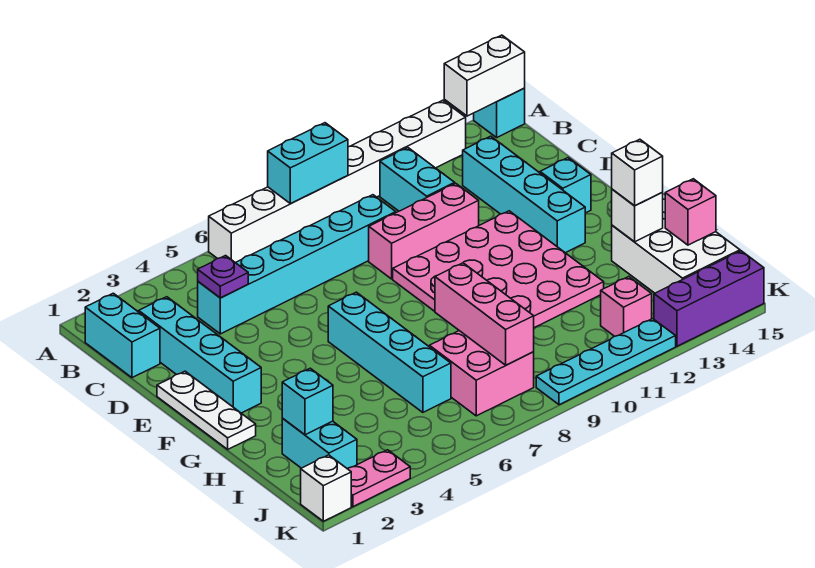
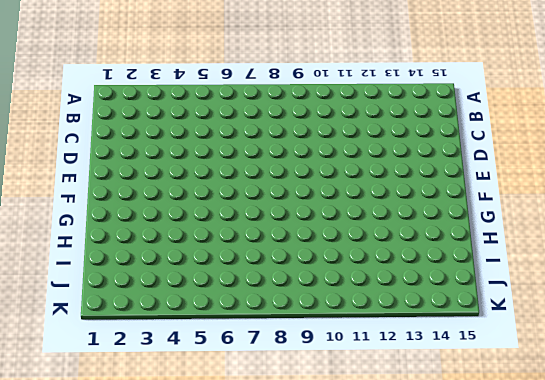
none -> white brick A6:A13 level 1
none -> cyan brick A15 level 1
none -> cyan brick B1:C1 level 1

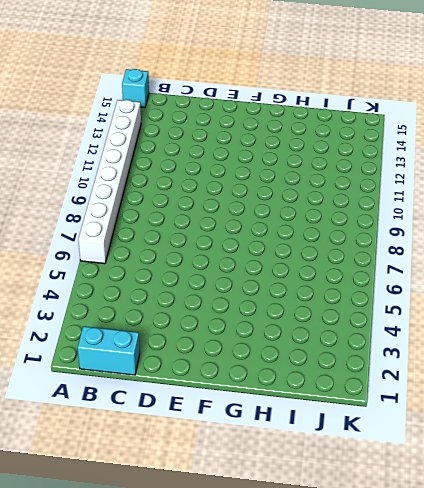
none -> cyan brick B11:C11 level 1
none -> cyan brick C2:F2 level 1
none -> cyan brick C4:C9 level 1

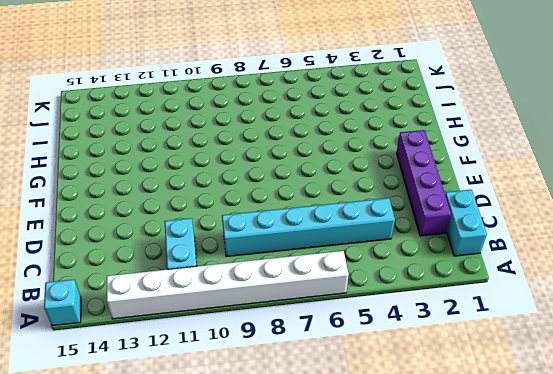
purple brick C2:F2 level 1 -> cyan brick C2:F2 level 1
none -> cyan brick C13:F13 level 1
none -> pink brick D9:D11 level 1
none -> white plate E1:G1 level 1

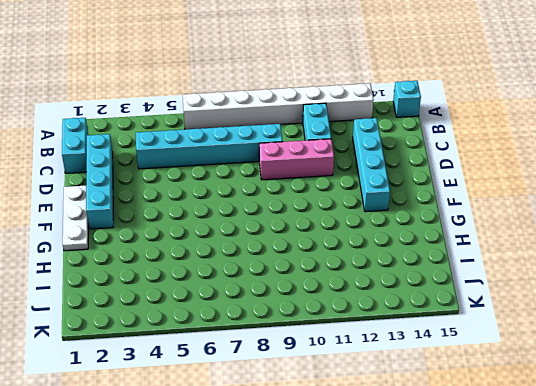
none -> pink plate E9:H12 level 1
none -> cyan brick E14 level 1
none -> cyan brick F6:I6 level 1

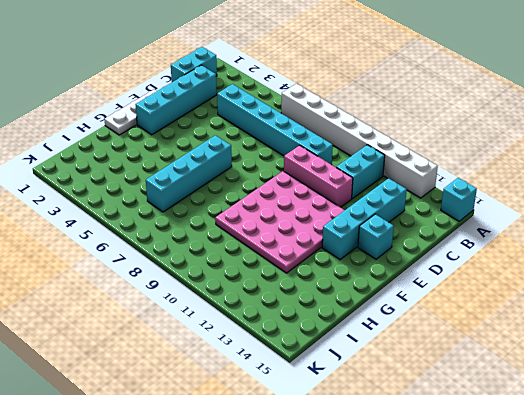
none -> white brick H14:J15 level 1
none -> cyan brick I2:J2 level 1
none -> pink brick I7:J8 level 1

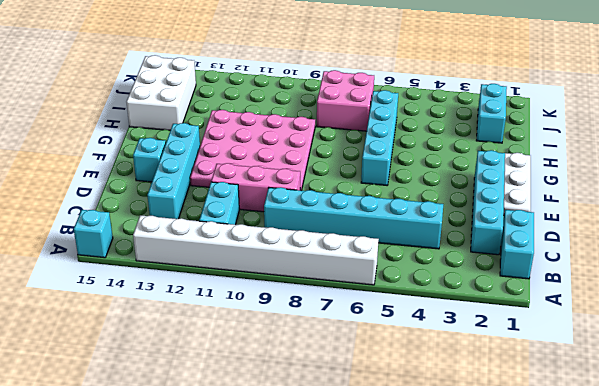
none -> pink brick J12 level 1
none -> white brick K1 level 1
none -> pink plate K2:K3 level 1

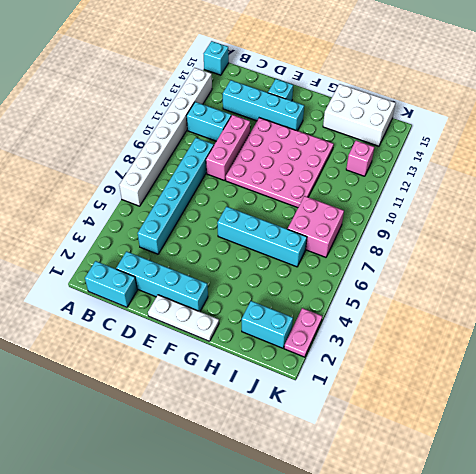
none -> white brick K1 level 1
none -> cyan plate K9:K12 level 1
none -> purple brick K13:K15 level 1

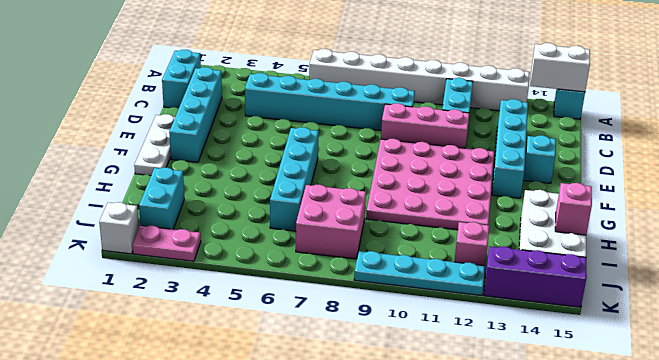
none -> cyan brick A8:A9 level 2
none -> purple plate C4 level 2
none -> pink brick H8:J8 level 2

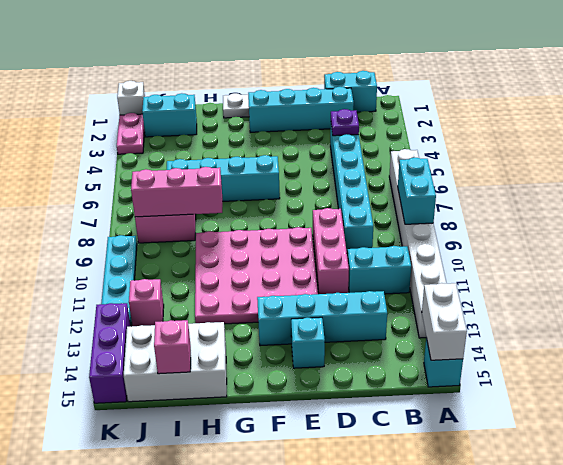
none -> white brick H14 level 2
none -> cyan brick I2 level 2
none -> white brick H14 level 3

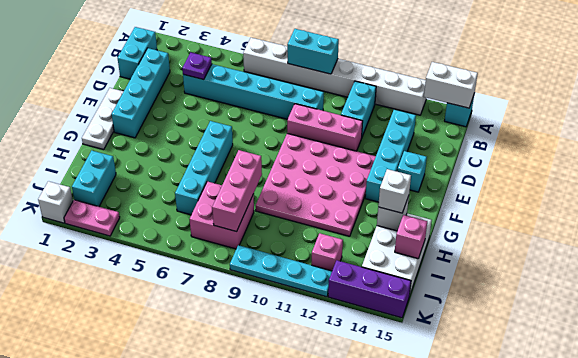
none -> cyan brick I2 level 2

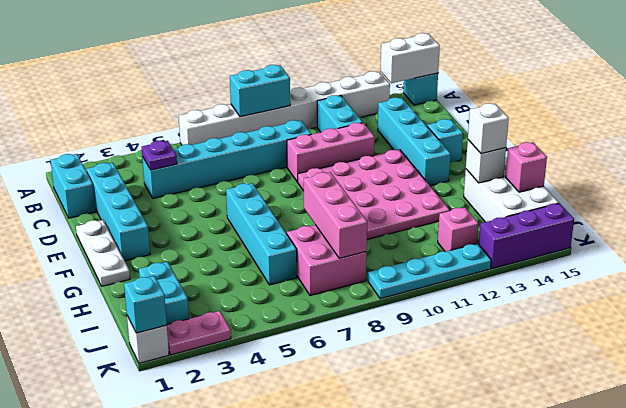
cyan brick K1 level 2 -> cyan brick I2 level 2

